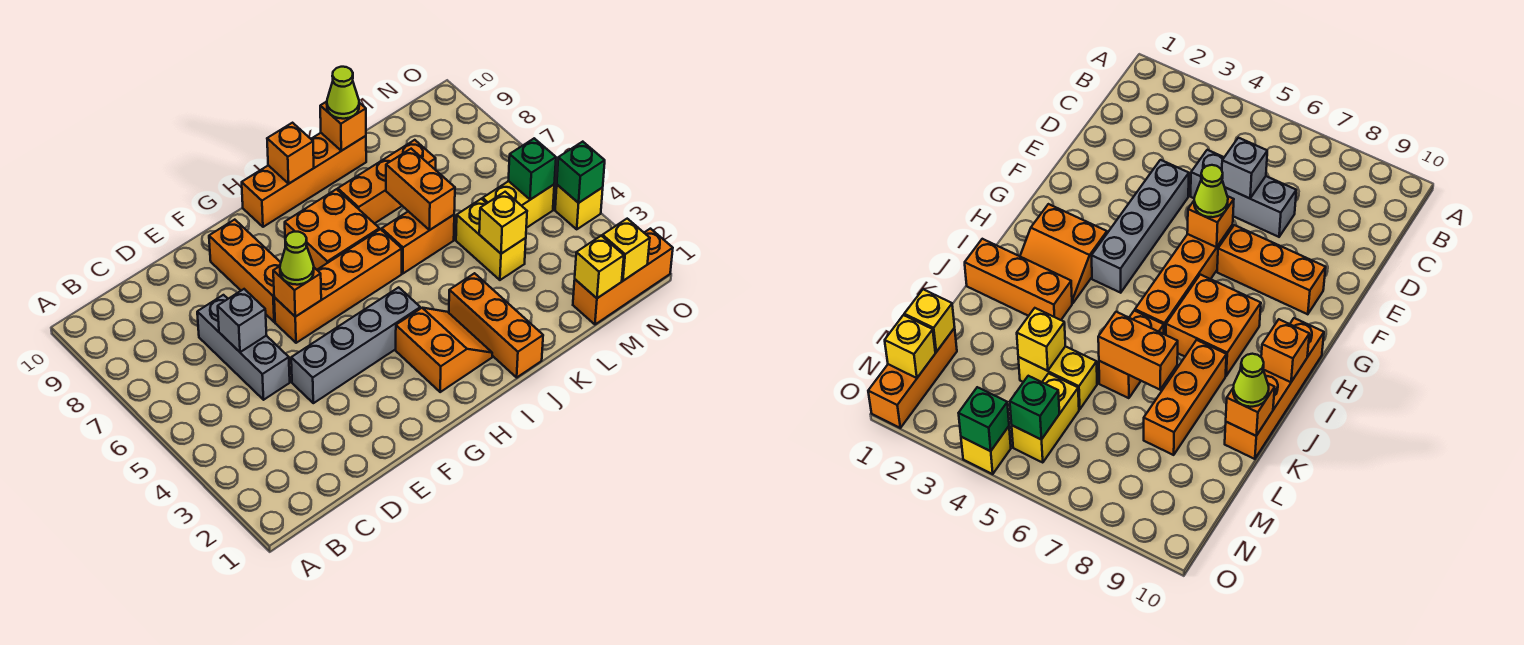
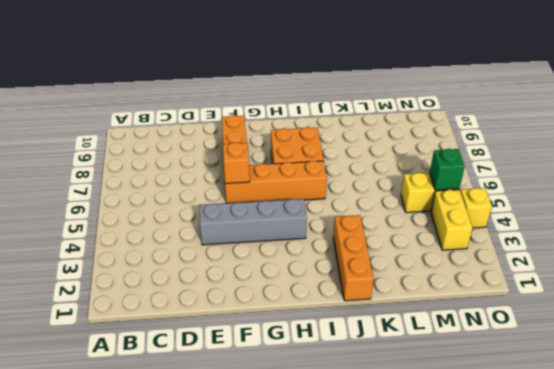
yellow brick N3:N4 level 1 -> yellow brick L4:L5 level 1
none -> grey brick D5:D7 level 1
none -> orange slope H2:I3 level 1 top H
none -> orange brick H10:K10 level 1

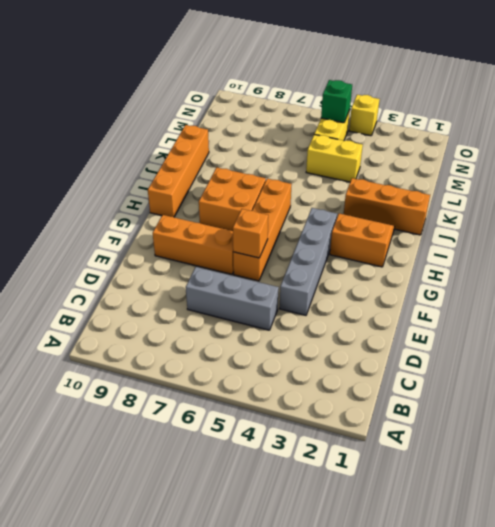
none -> orange brick J6:K6 level 1
none -> orange brick J8:L8 level 1
none -> orange brick M1:O1 level 1

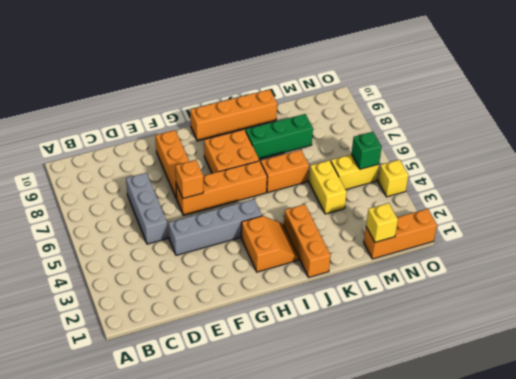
green brick J8:L8 level 1 -> orange brick J8:L8 level 1
none -> grey brick D6 level 2
none -> orange brick I10 level 2
none -> orange brick K6:K7 level 2

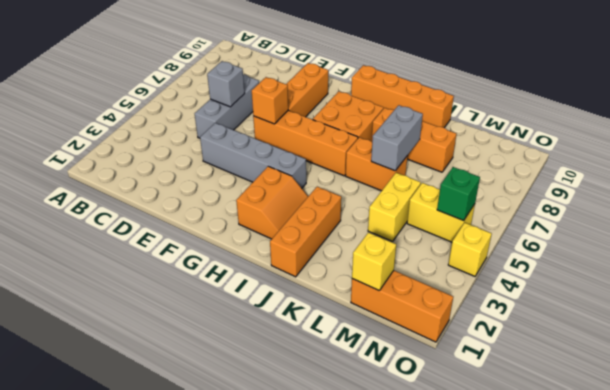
grey brick K6:K7 level 2 -> orange brick K6:K7 level 2
none -> orange brick I10 level 2
none -> orange brick K10 level 2
none -> yellow brick L4 level 2

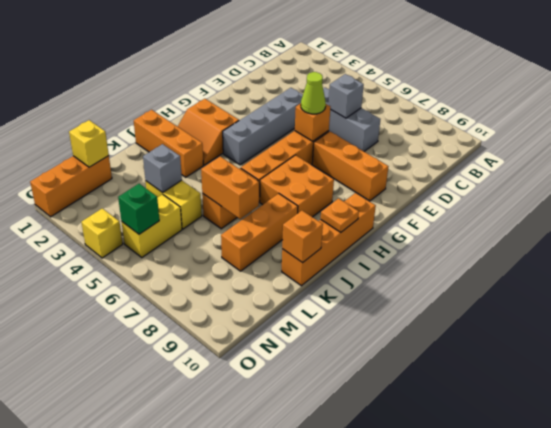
orange plate I10 level 2 -> orange brick I10 level 2
grey brick L4 level 2 -> yellow brick L4 level 2
none -> yellow brick N1 level 2
none -> green brick O4 level 2
none -> lime cone K10 level 3

